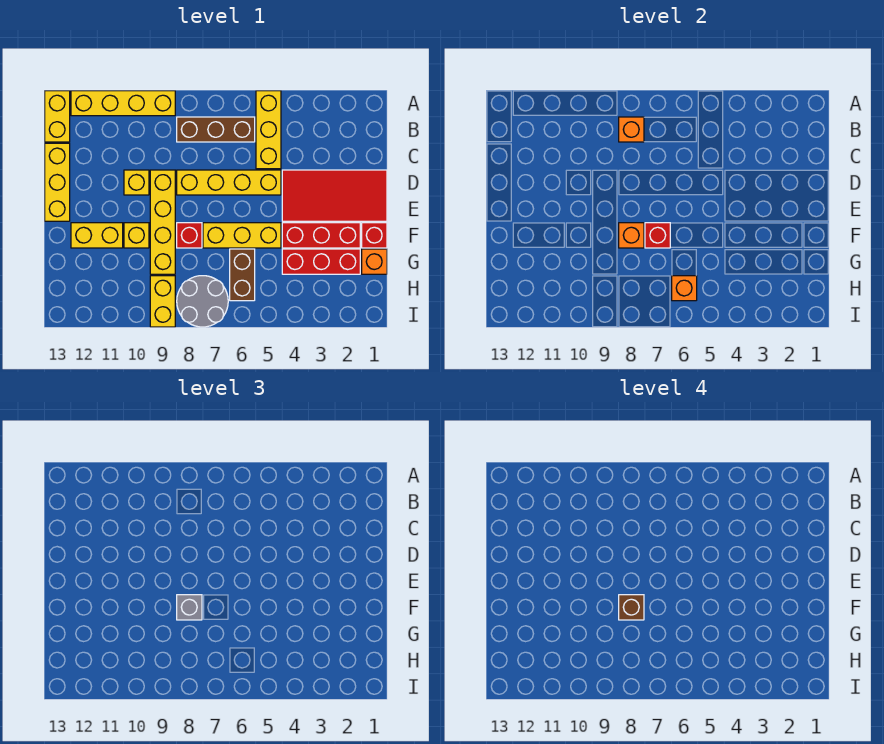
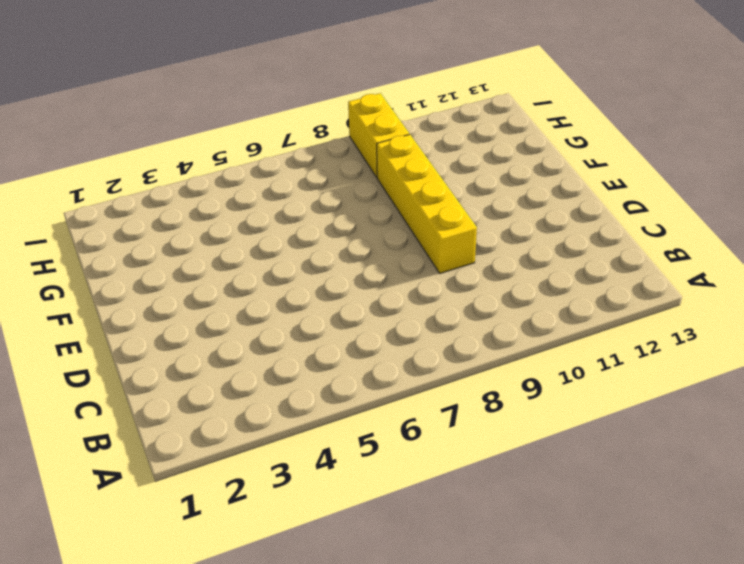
none -> yellow brick A5:C5 level 1
none -> yellow brick A9:A12 level 1
none -> yellow brick A13:B13 level 1

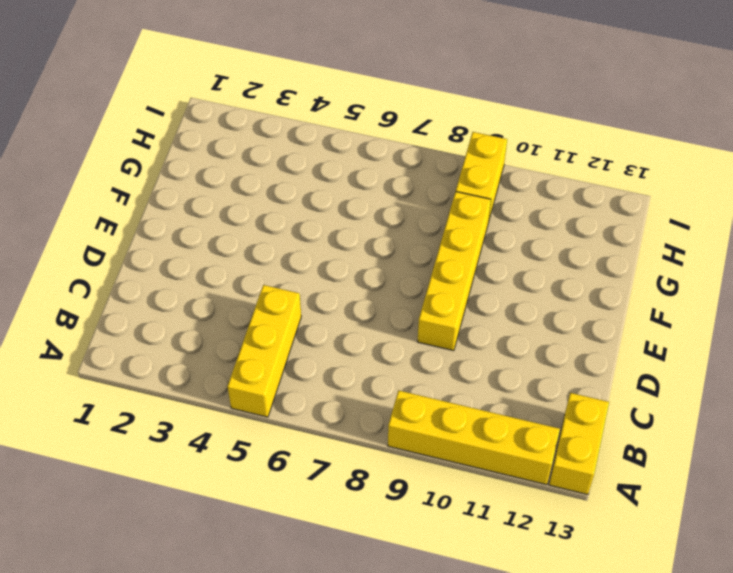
none -> brown brick B6:B8 level 1
none -> yellow brick C13:E13 level 1
none -> red tile D1:E4 level 1

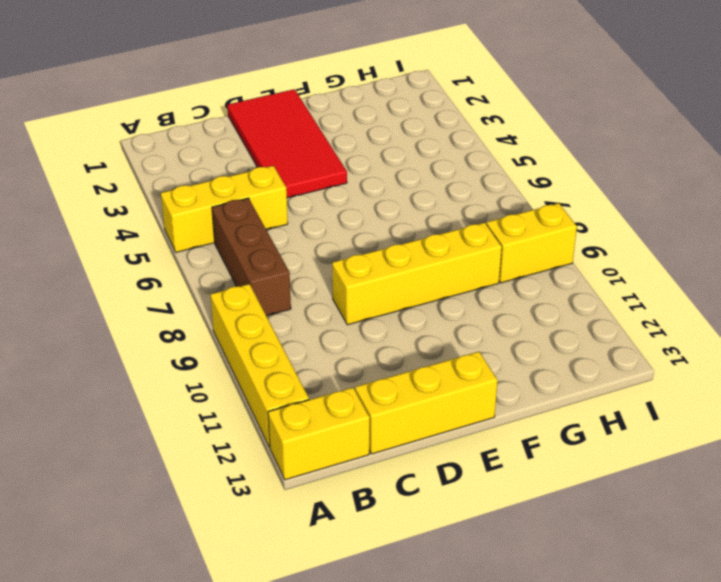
none -> yellow brick D5:D8 level 1
none -> yellow brick D10 level 1
none -> red brick F1 level 1

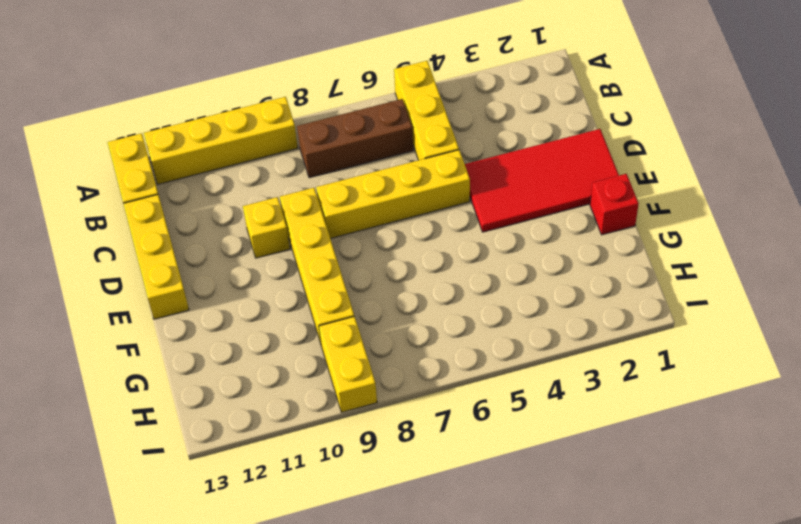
none -> red brick F2:F4 level 1
none -> yellow brick F5:F7 level 1
none -> red brick F8 level 1

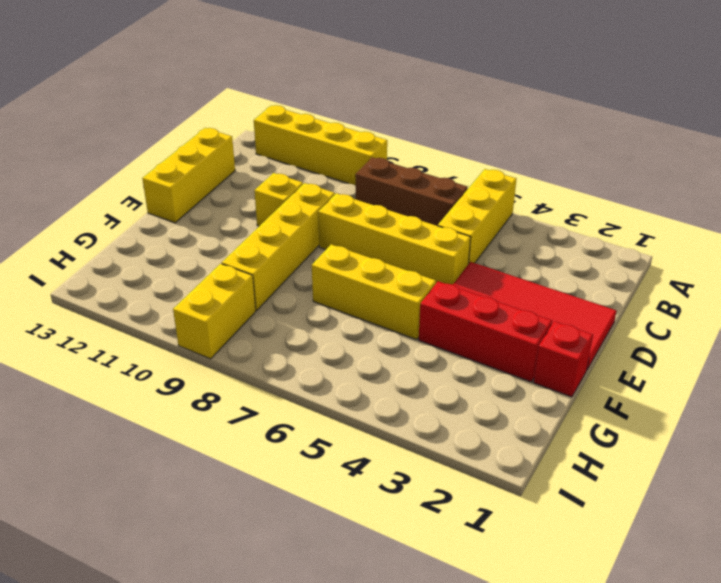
none -> yellow brick A13:B13 level 1
none -> red brick F8 level 1
none -> yellow brick F10 level 1

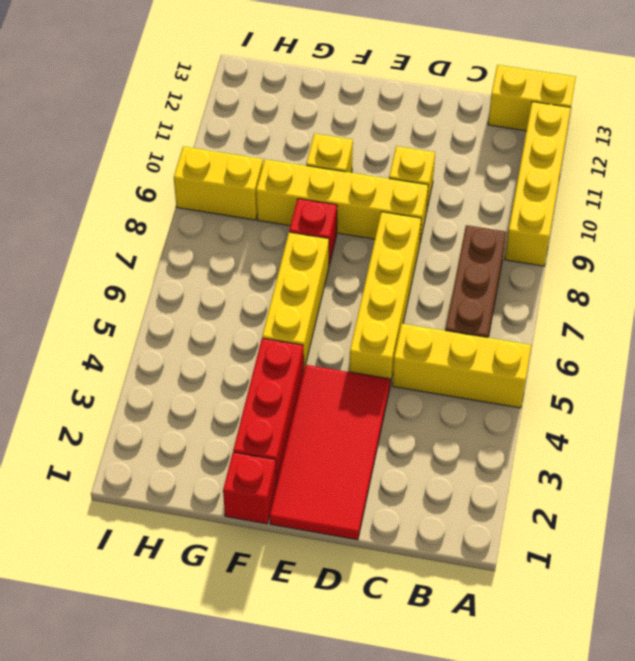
none -> yellow brick C13:E13 level 1
none -> yellow brick F11:F12 level 1
none -> orange brick G1 level 1

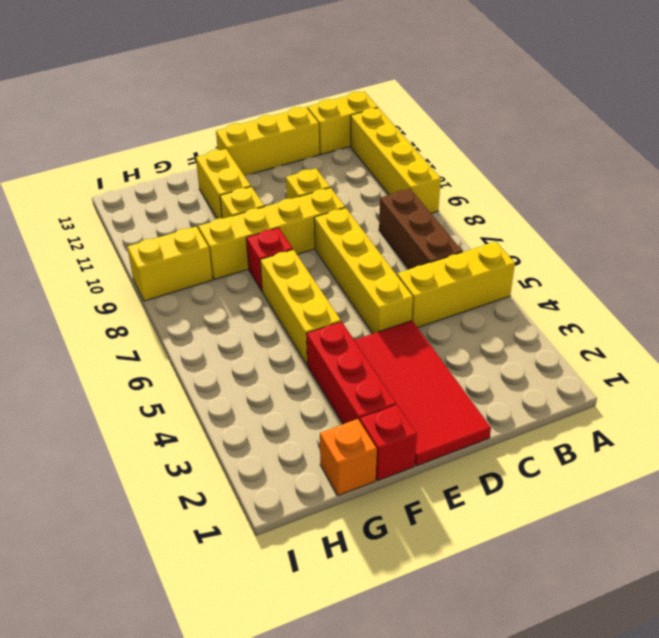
none -> red brick G2:G4 level 1
none -> brown brick G6:H6 level 1
none -> grey round brick H7:I8 level 1

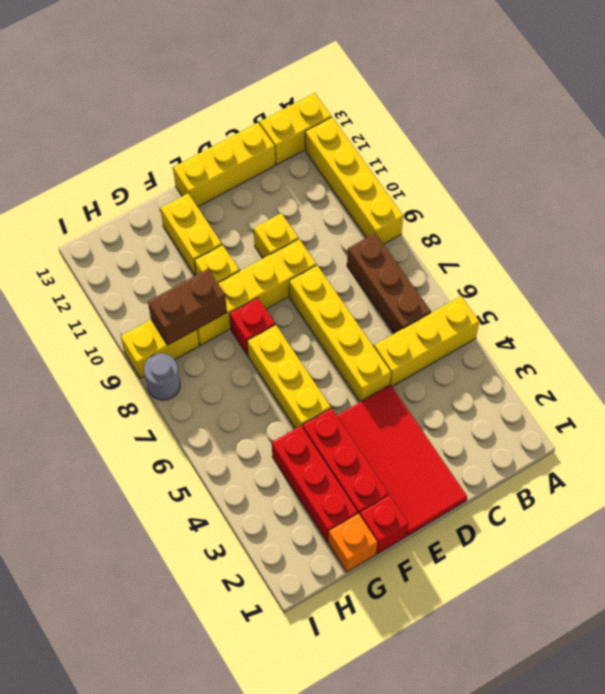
brown brick G9:H9 level 2 -> brown brick G6:H6 level 1
grey round brick I8 level 1 -> grey round brick H7:I8 level 1
none -> orange brick B8 level 2
none -> red brick F7 level 2
none -> orange brick F8 level 2

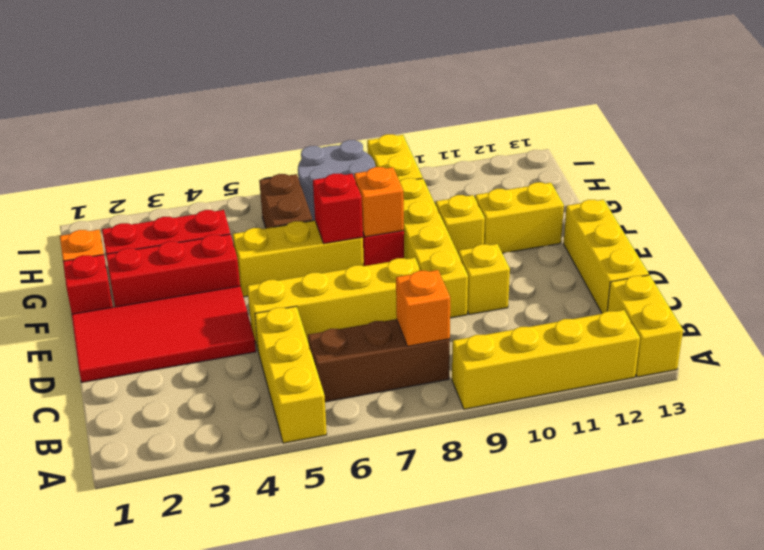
none -> orange brick H6 level 2
none -> grey brick F8 level 3
none -> brown brick F8 level 4

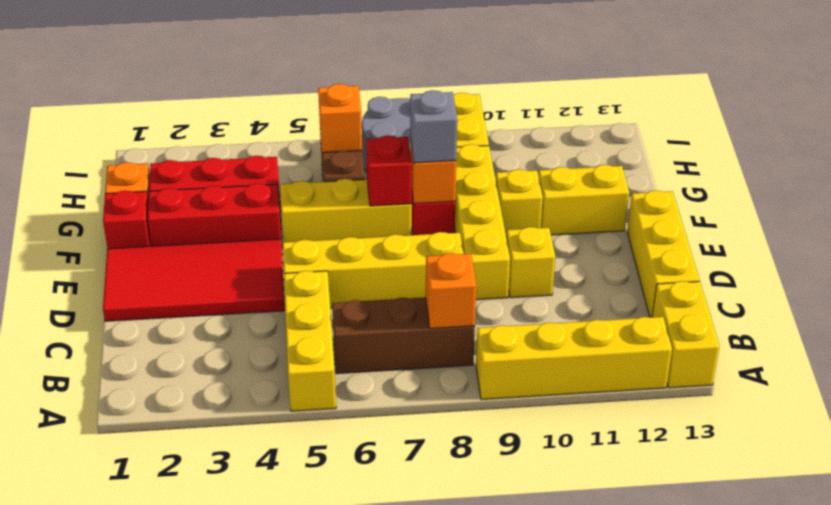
none -> brown brick F8 level 4

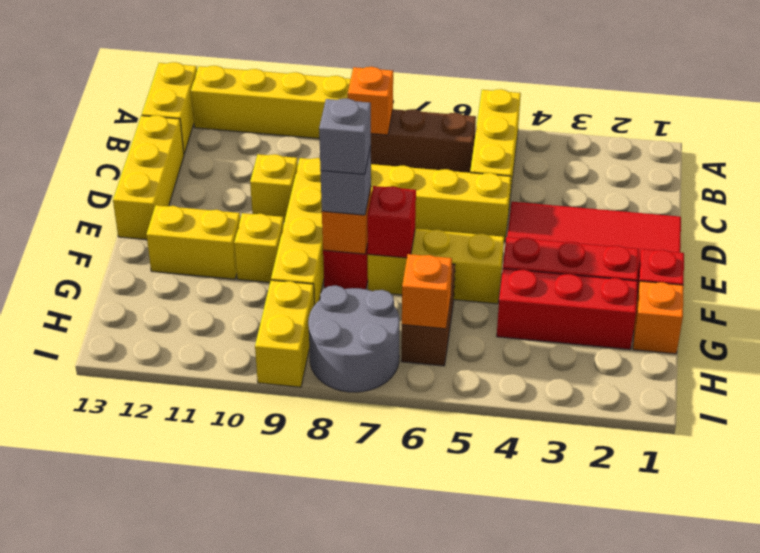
grey brick F8 level 4 -> brown brick F8 level 4

